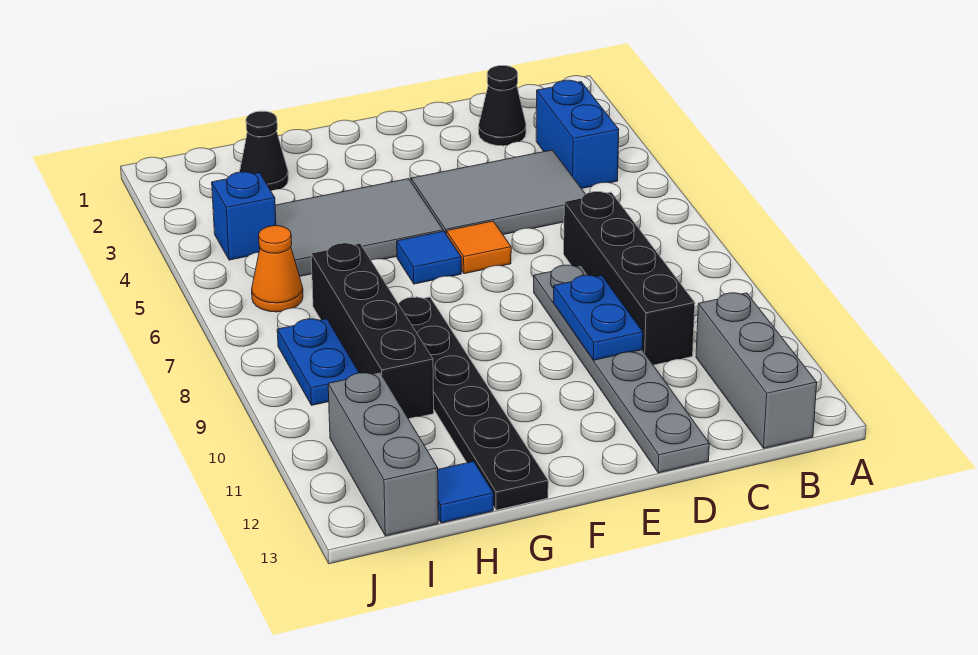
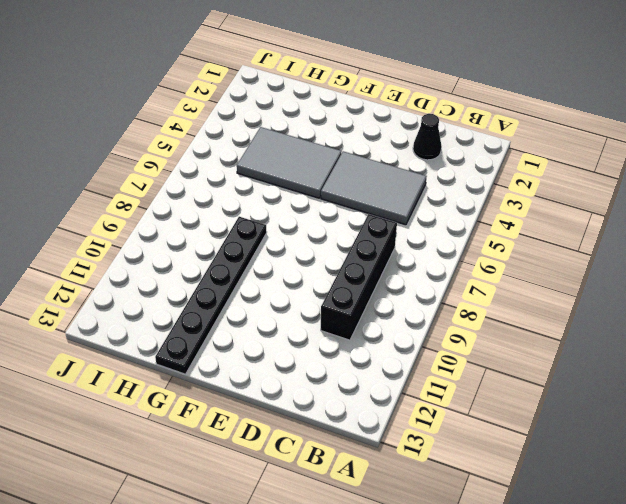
none -> blue brick B3:B4 level 1
none -> grey brick B11:B13 level 1
none -> grey plate D8:D13 level 1

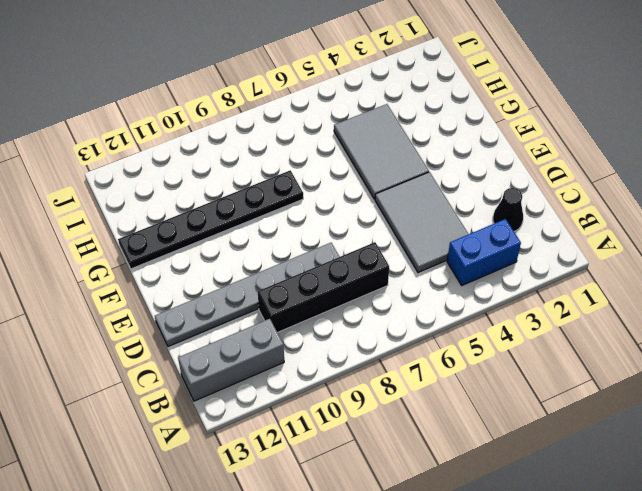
none -> orange tile E6 level 1
none -> blue tile F6 level 1
none -> black cone H2 level 1

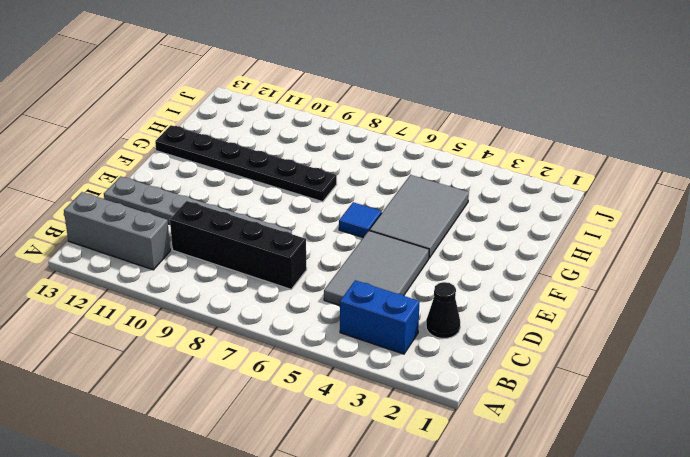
none -> orange tile E6 level 1
none -> black cone H2 level 1
none -> black brick H7:H10 level 1

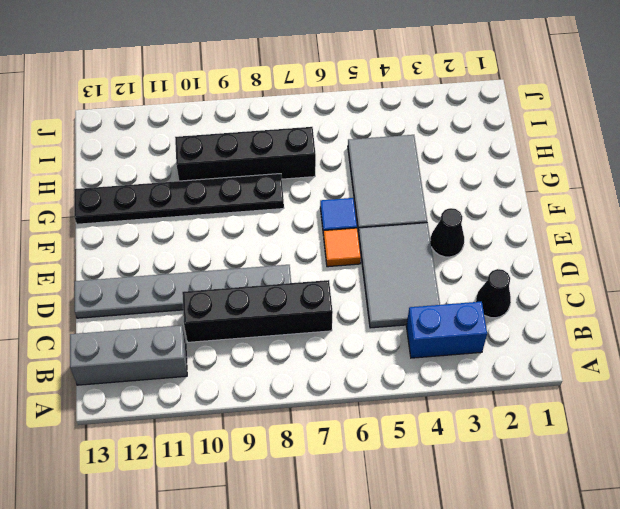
black cone E3 level 1 -> black cone H2 level 1
none -> blue tile H13 level 1
none -> blue brick I4 level 1
none -> orange cone I6 level 1

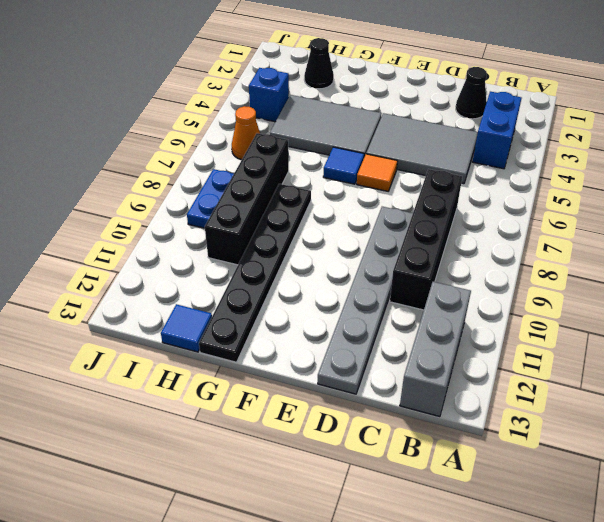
none -> grey brick I11:I13 level 1
none -> blue plate D9:D10 level 2

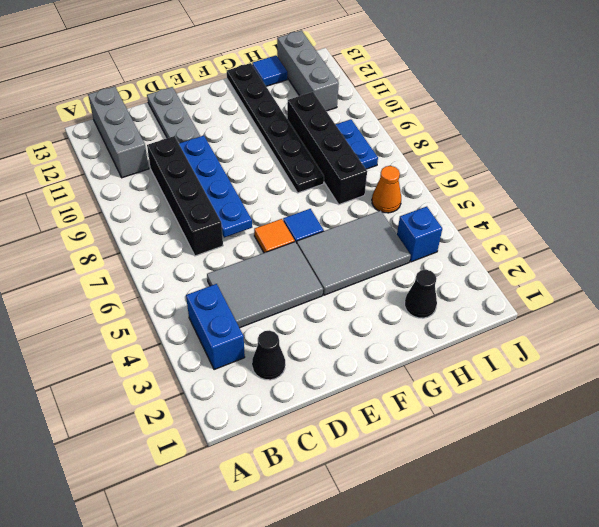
blue plate D7:D10 level 2 -> blue plate D9:D10 level 2

